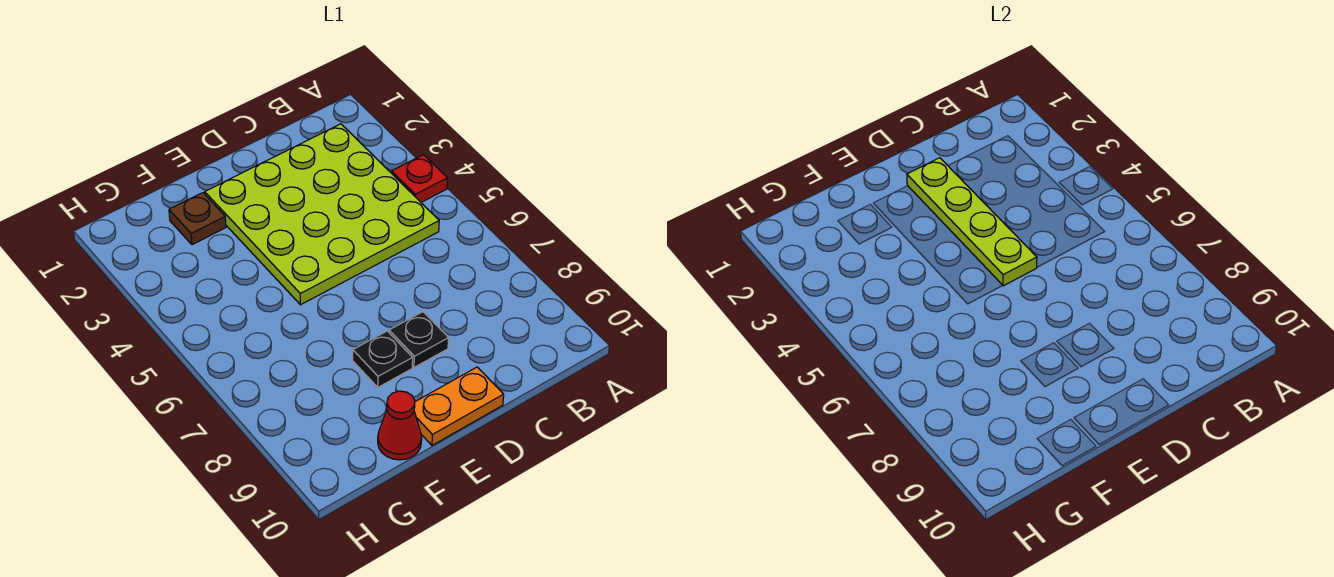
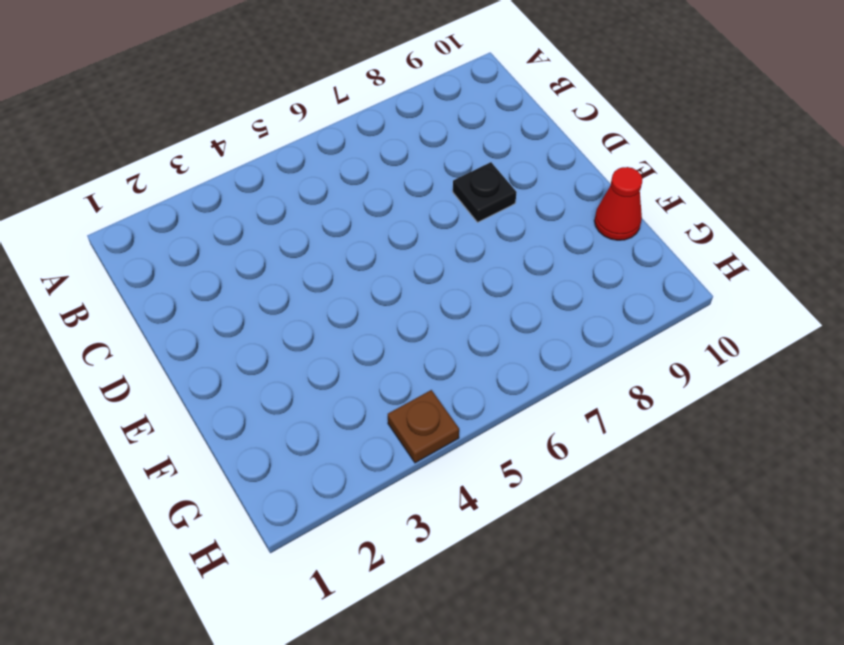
brown plate H4 level 1 -> brown plate F2 level 1
none -> red plate A4 level 1
none -> lime plate B2:E5 level 1

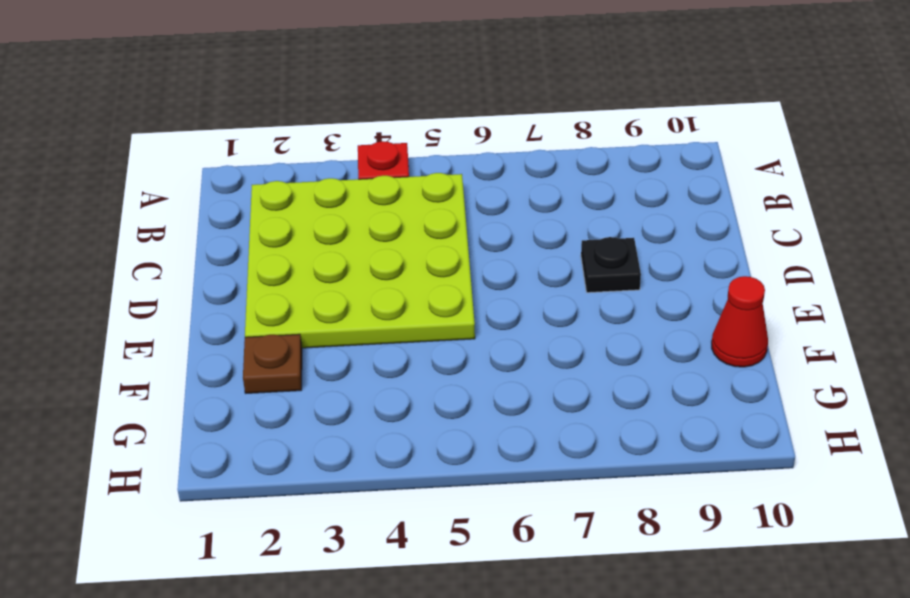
none -> orange plate D10:E10 level 1
none -> black plate E8 level 1

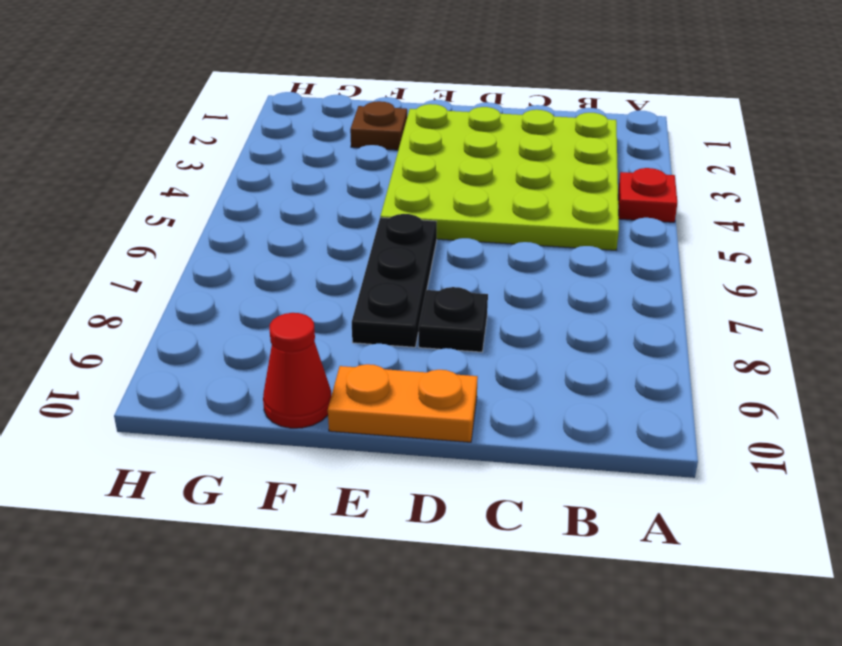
black plate E6:E8 level 1 -> black plate E8 level 1
none -> lime plate D2:D5 level 2

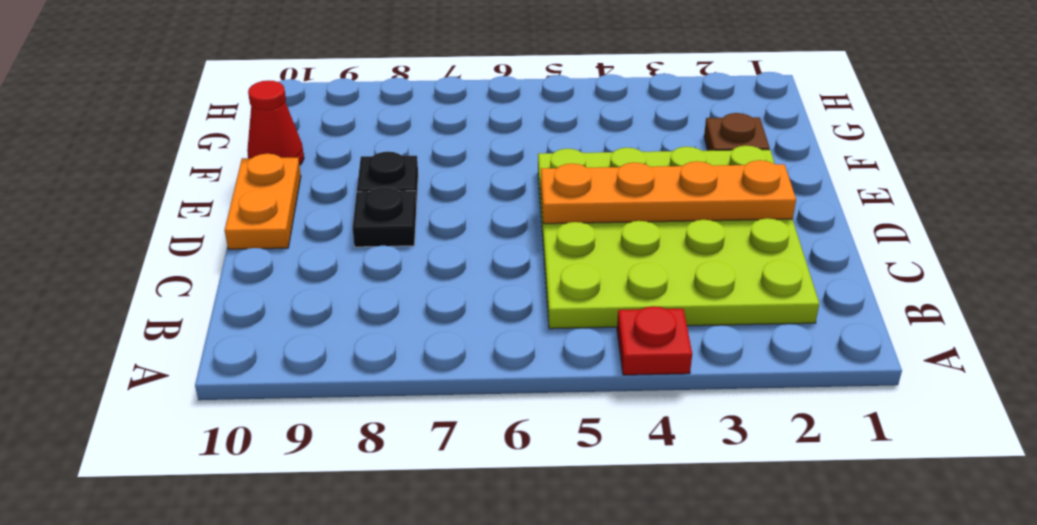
orange plate D2:D5 level 2 -> lime plate D2:D5 level 2

